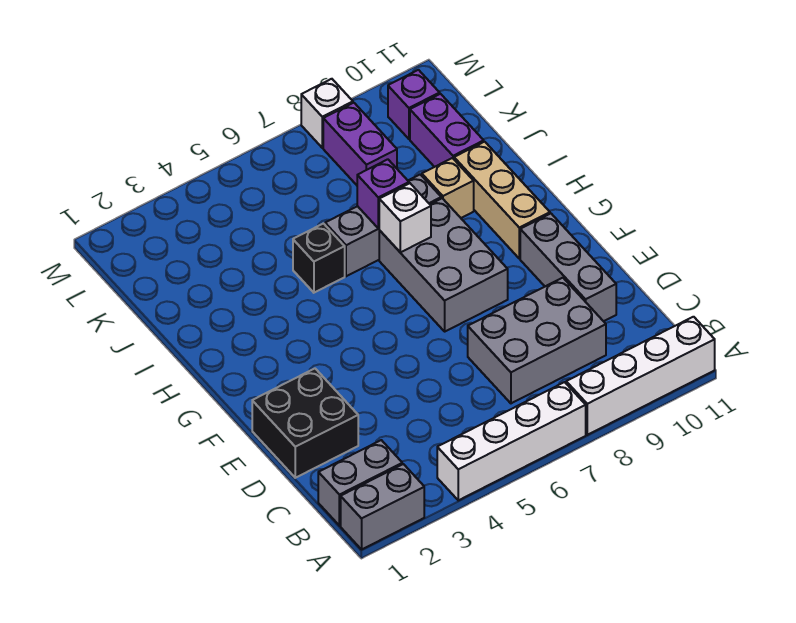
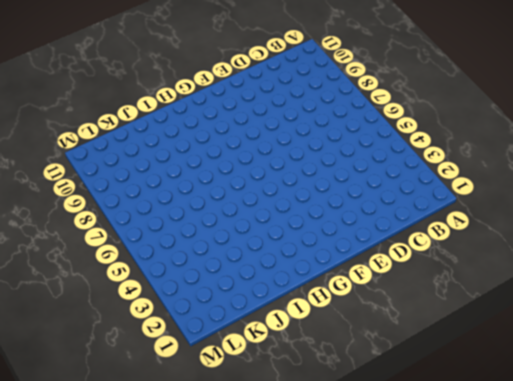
none -> grey brick A1:A2 level 1
none -> white brick A4:A7 level 1
none -> white brick A8:A11 level 1

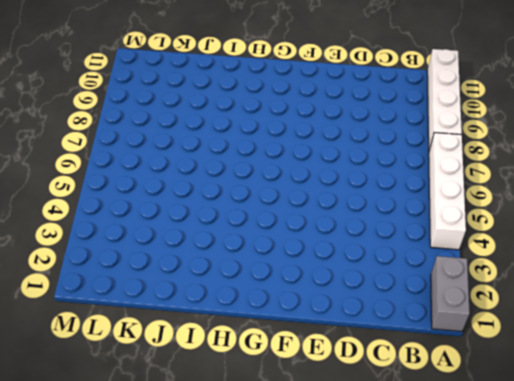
none -> grey brick B1:B2 level 1
none -> grey brick C7:D9 level 1
none -> black brick D1:E2 level 1

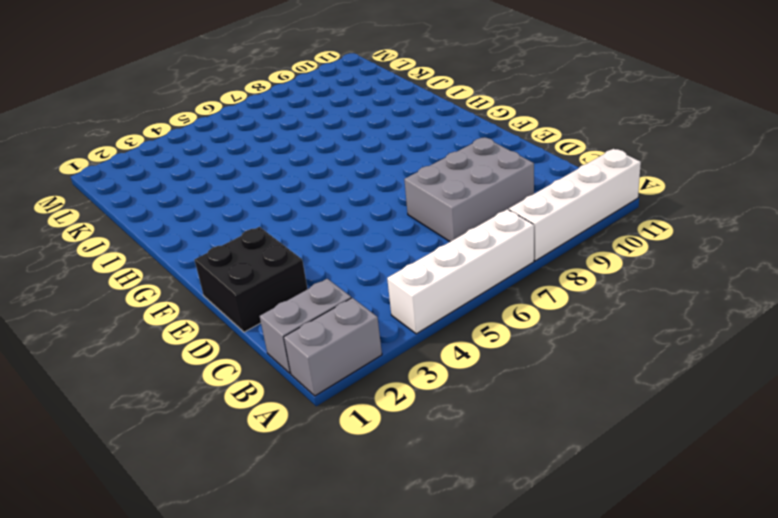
none -> grey brick D10:F10 level 1
none -> grey brick F7:H8 level 1
none -> tan brick G10:I10 level 1

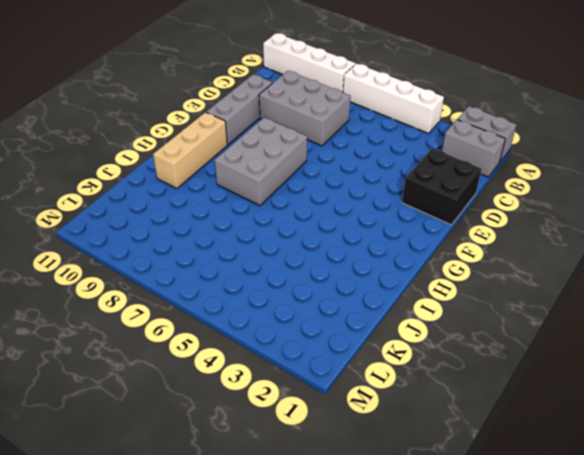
none -> black brick I5 level 1
none -> grey brick I6:I8 level 1
none -> tan brick I9 level 1

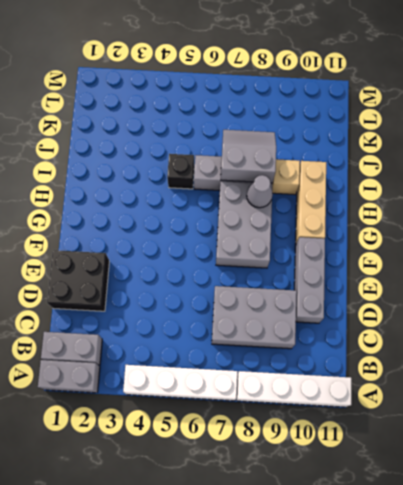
grey cone H8 level 2 -> none
grey slope I7:J8 level 2 top I -> purple brick I7 level 2
none -> purple brick J10:K10 level 1
none -> purple brick K8:L8 level 1
none -> purple brick L10 level 1

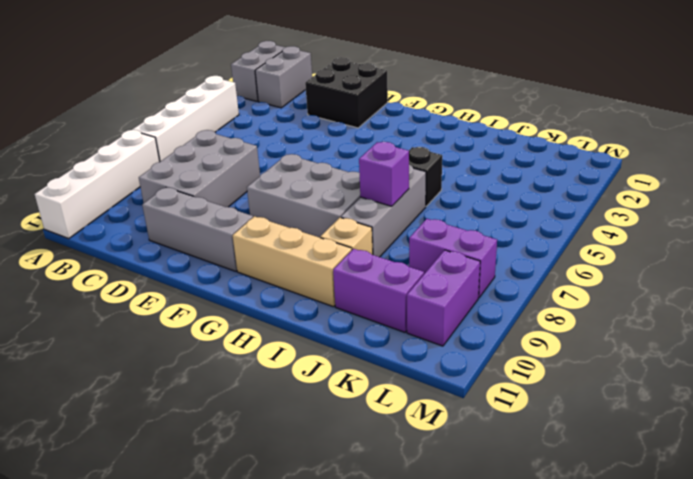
purple brick L9:L10 level 1 -> purple brick L10 level 1
none -> white brick M8 level 1
none -> white brick H7 level 2

